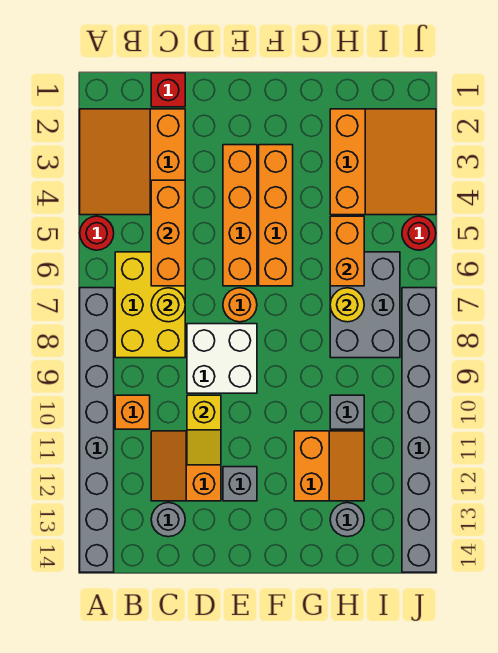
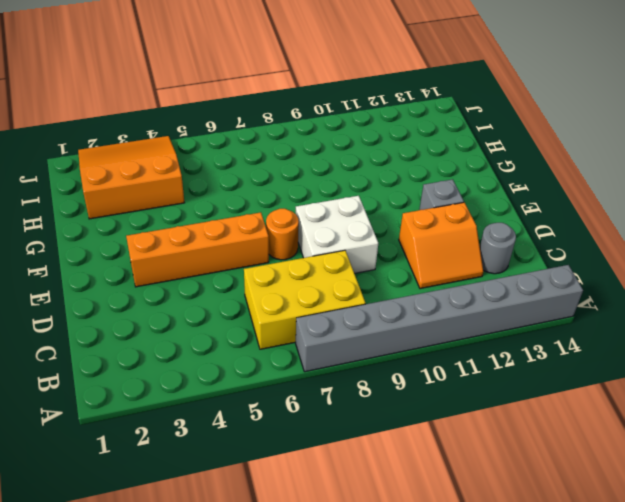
none -> orange slope A2:C4 level 1 top C
none -> red round brick A5 level 1
none -> orange brick B10 level 1

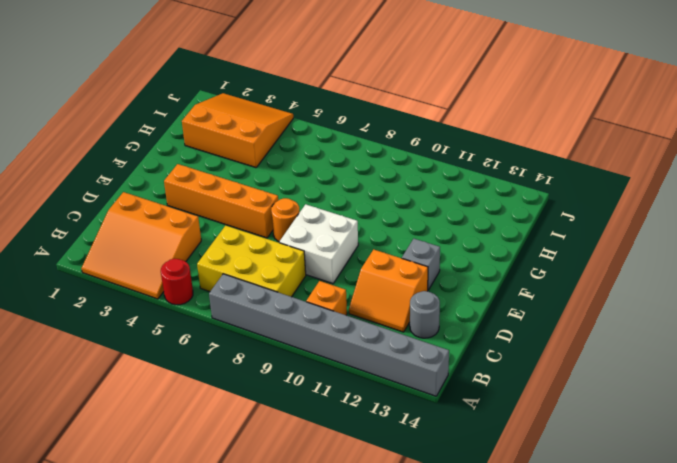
none -> red brick C1 level 1
none -> orange brick F3:F6 level 1
none -> orange slope G11:H12 level 1 top G

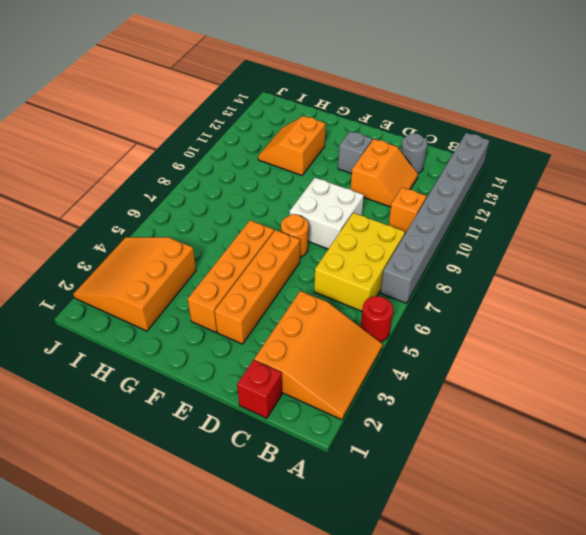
none -> grey brick H6:I8 level 1
none -> grey brick H10 level 1
none -> grey round brick H13 level 1

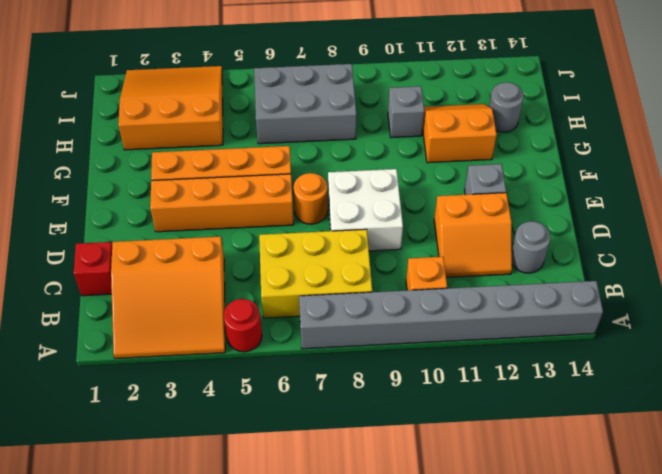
none -> red round brick J5 level 1
none -> grey brick J7:J14 level 1
none -> orange brick C4:C6 level 2

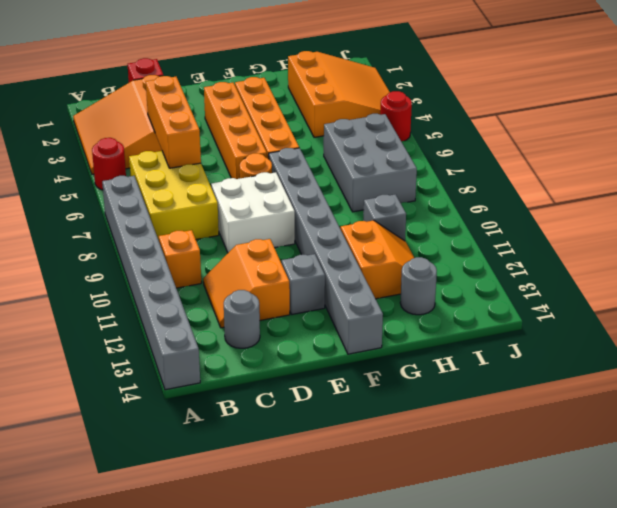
grey brick F7:F14 level 1 -> grey brick J7:J14 level 1
none -> yellow round brick C7 level 2
none -> yellow slope D10:D11 level 2 top 10
none -> orange brick H5:H6 level 2

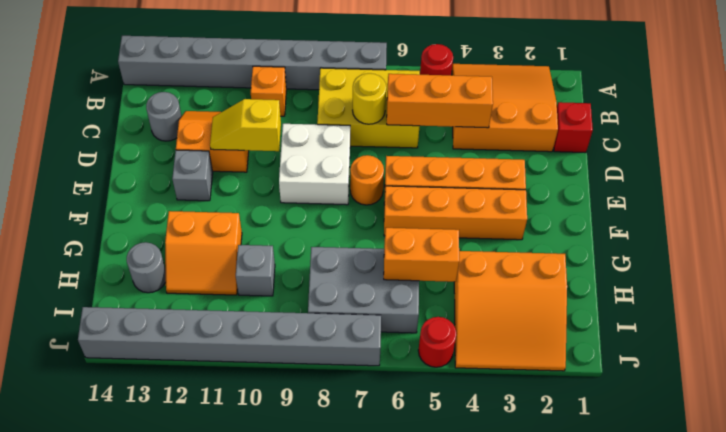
none -> yellow round brick H7 level 2

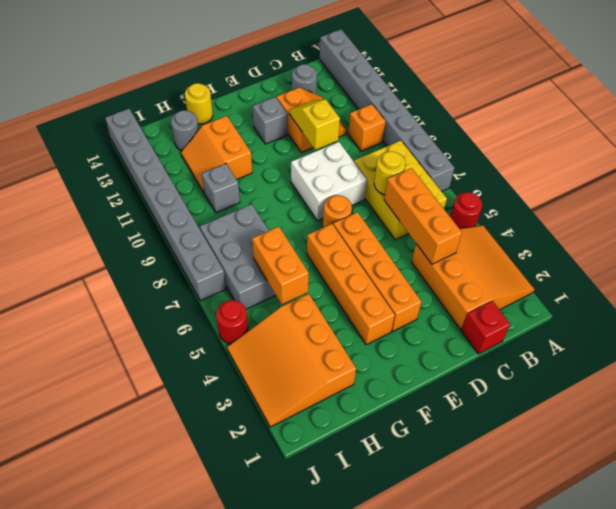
yellow round brick G14 level 1 -> yellow round brick H7 level 2

